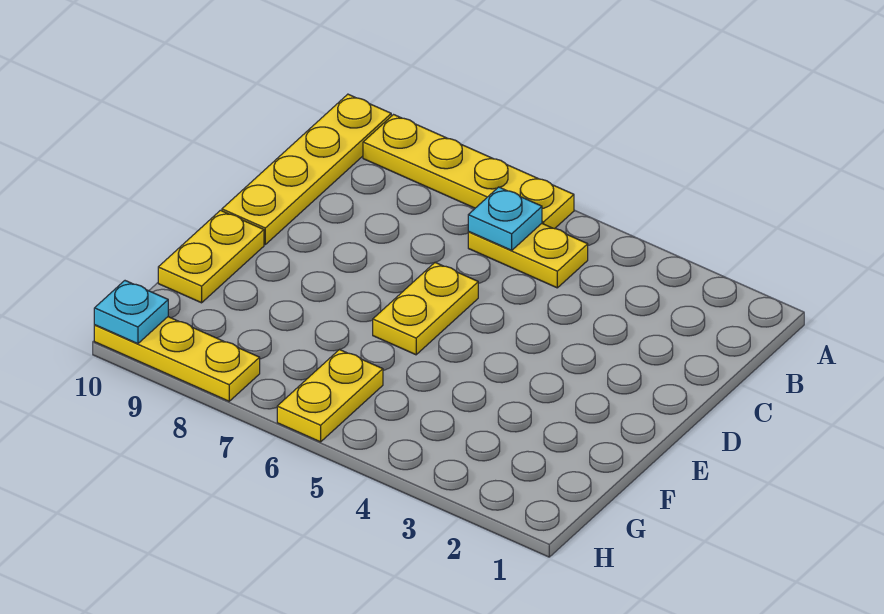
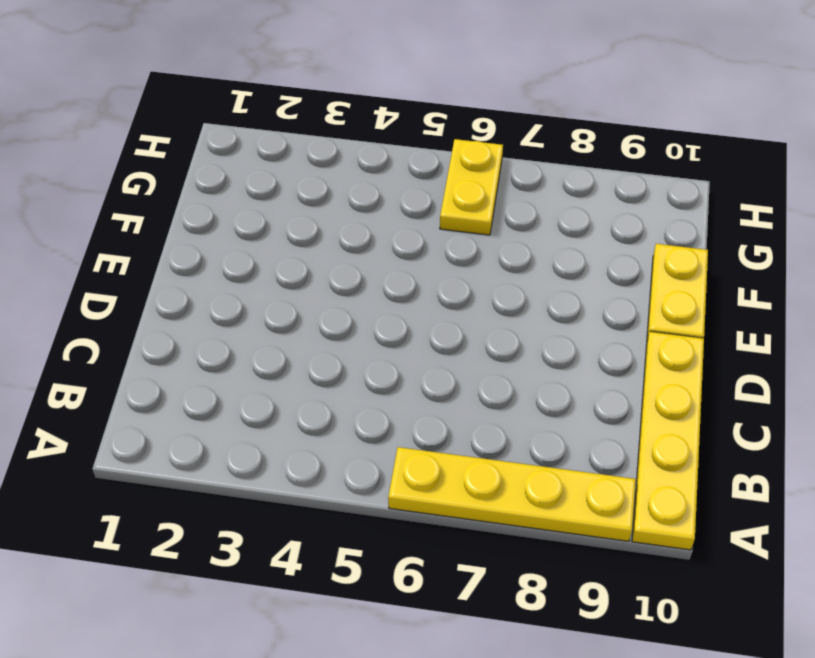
none -> yellow plate B5:B6 level 1
none -> yellow plate D6:E6 level 1

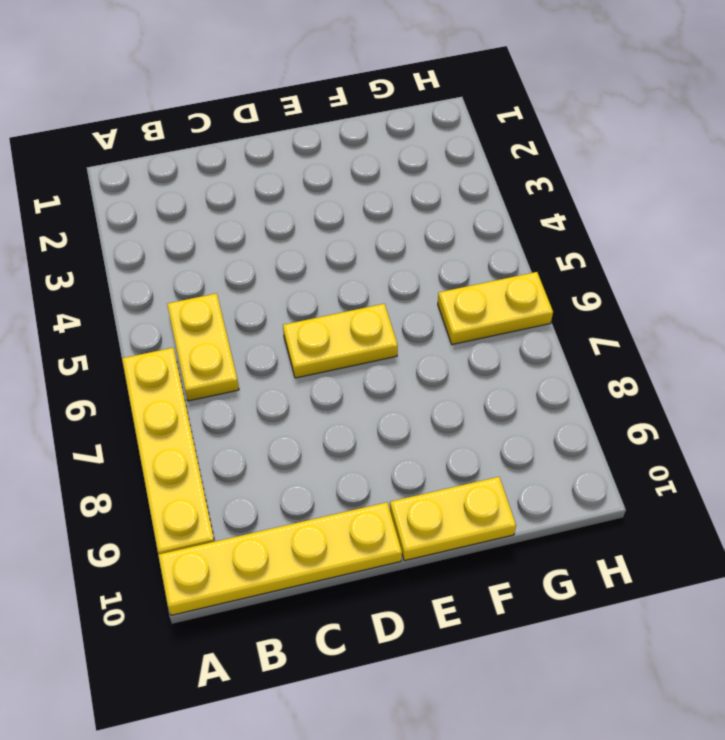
none -> yellow plate H8:H10 level 1
none -> cyan plate B6 level 2

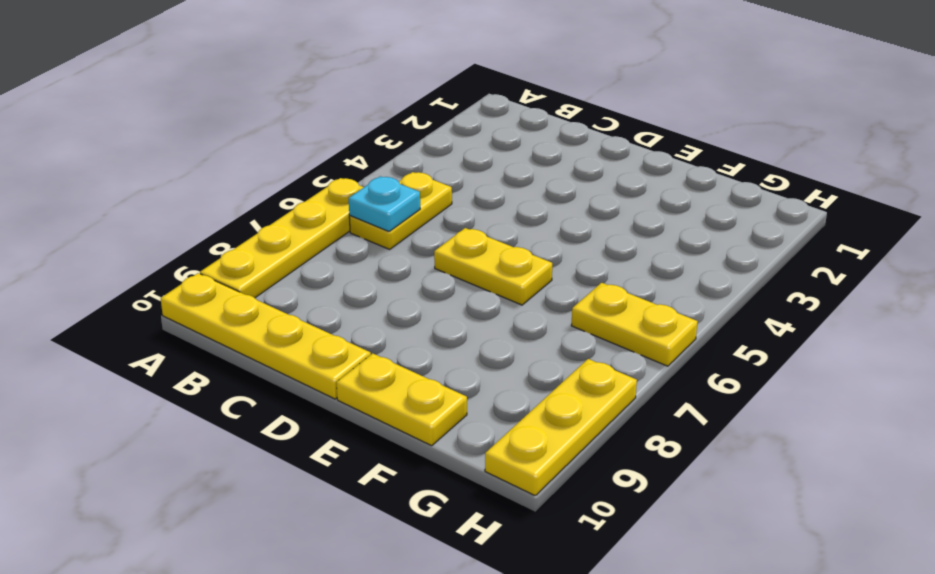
none -> cyan plate H10 level 2

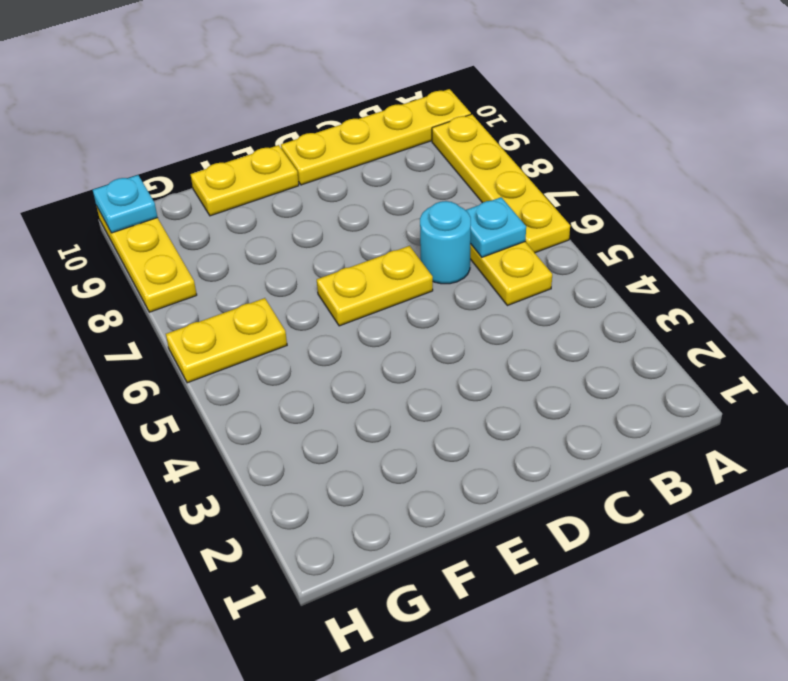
cyan round brick C6 level 1 -> none

